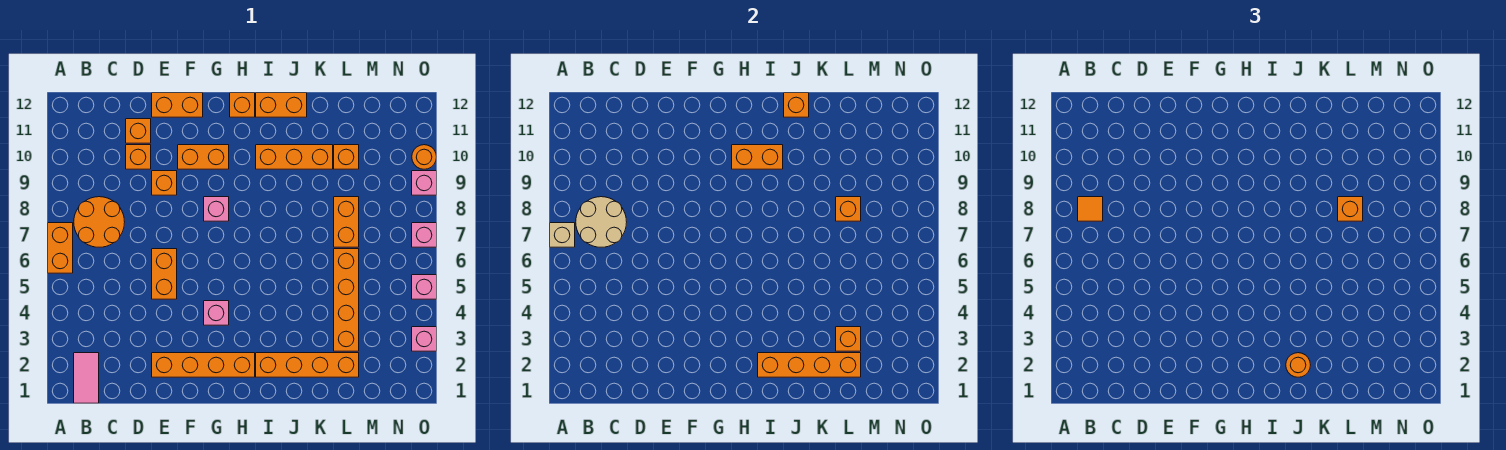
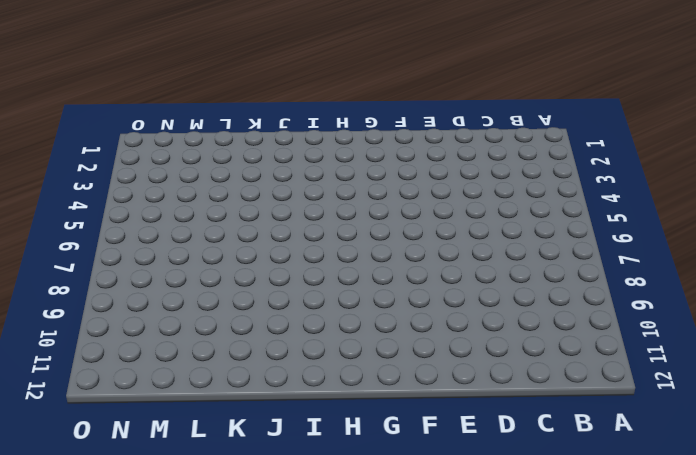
none -> orange brick A6:A7 level 1
none -> pink tile B1:B2 level 1
none -> orange round brick B7:C8 level 1
none -> orange brick D10 level 1

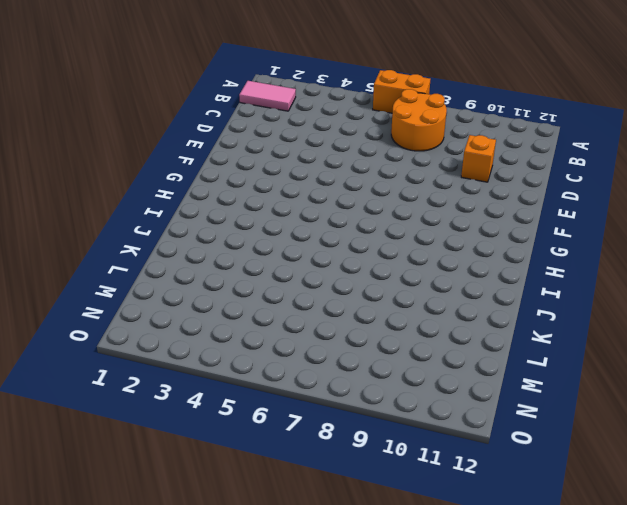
none -> orange brick D11 level 1
none -> orange brick E2:H2 level 1
none -> orange brick E5:E6 level 1
none -> orange brick E9 level 1

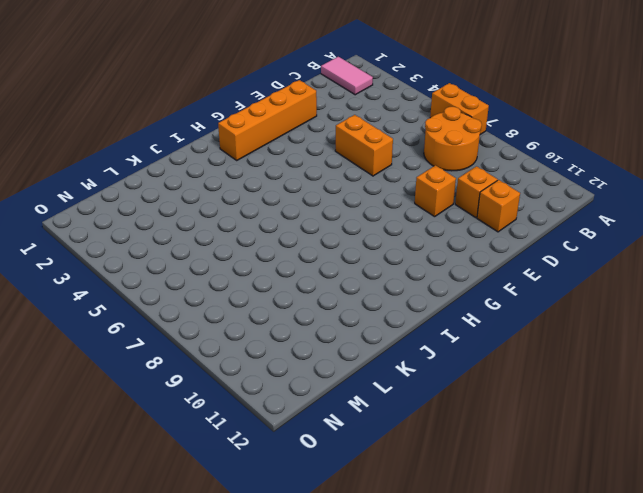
none -> orange brick E12:F12 level 1
none -> orange brick F10:G10 level 1
none -> pink brick G4 level 1
none -> pink brick G8 level 1

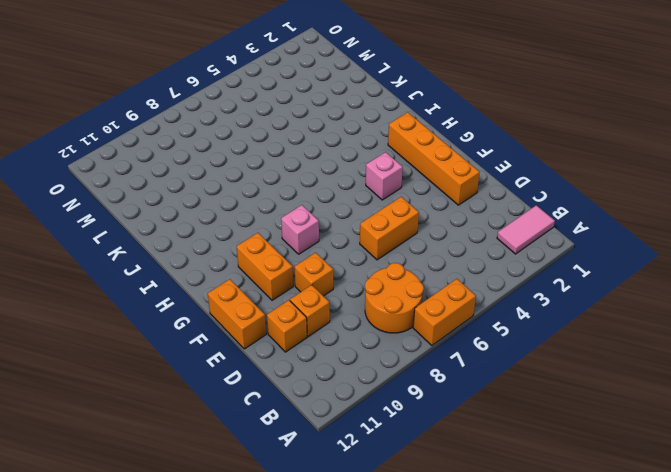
none -> orange brick H12 level 1
none -> orange brick I2:L2 level 1
none -> orange brick I10:K10 level 1
none -> orange brick I12:J12 level 1

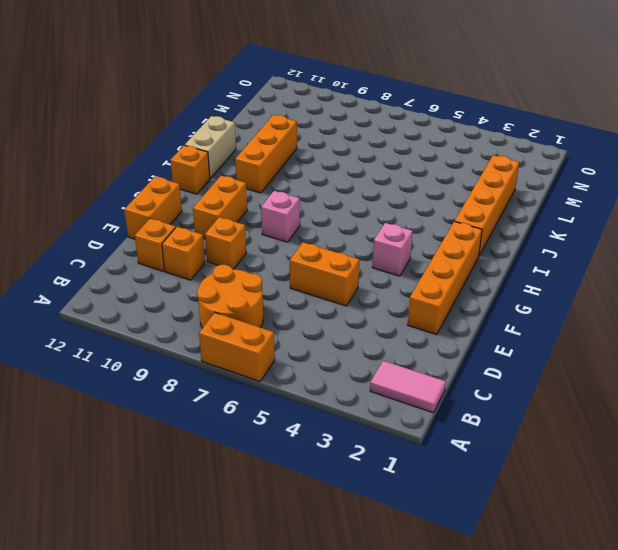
tan brick I12:J12 level 1 -> orange brick I12:J12 level 1
none -> orange brick L3:L6 level 1
none -> orange brick L7:L8 level 1
none -> orange brick L10 level 1
none -> pink brick O3 level 1

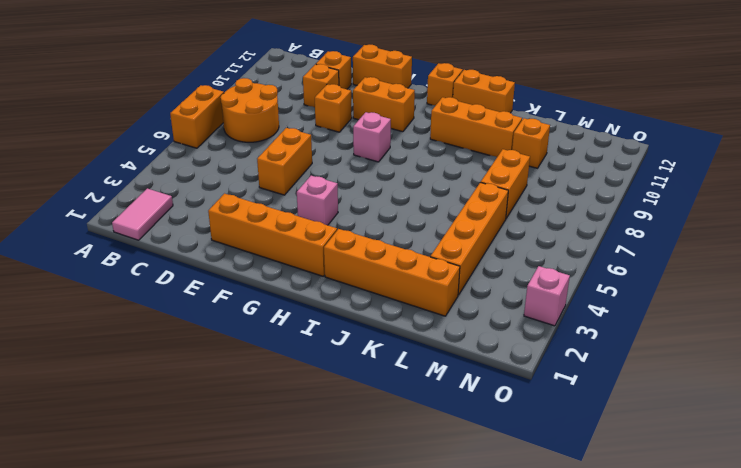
none -> pink brick O5 level 1
none -> pink brick O7 level 1
none -> pink brick O9 level 1
none -> orange round brick O10 level 1

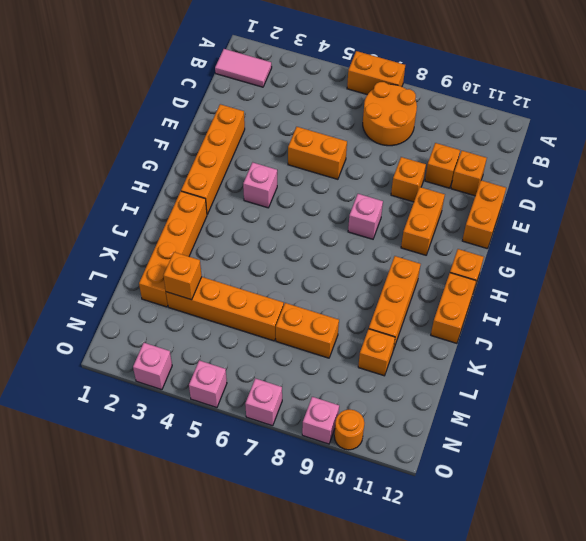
none -> tan brick A7 level 2
none -> tan round brick B7:C8 level 2
none -> orange brick H10:I10 level 2
none -> orange brick I2:L2 level 2

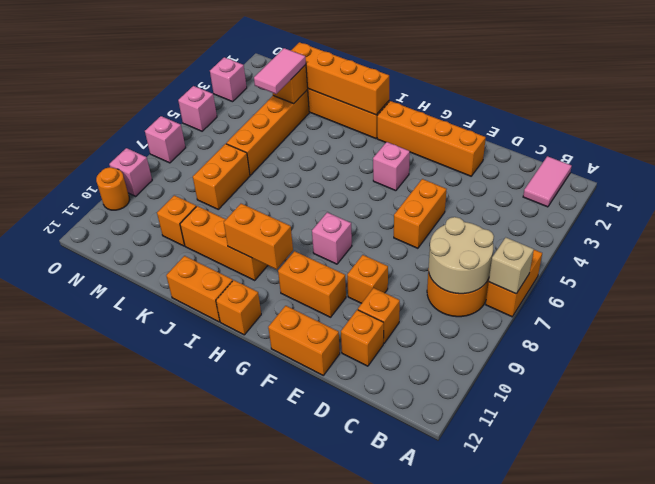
pink tile L3:L4 level 3 -> none
none -> orange brick J12 level 2
none -> orange brick L8 level 2
none -> orange tile B8 level 3
none -> orange round brick J2 level 3

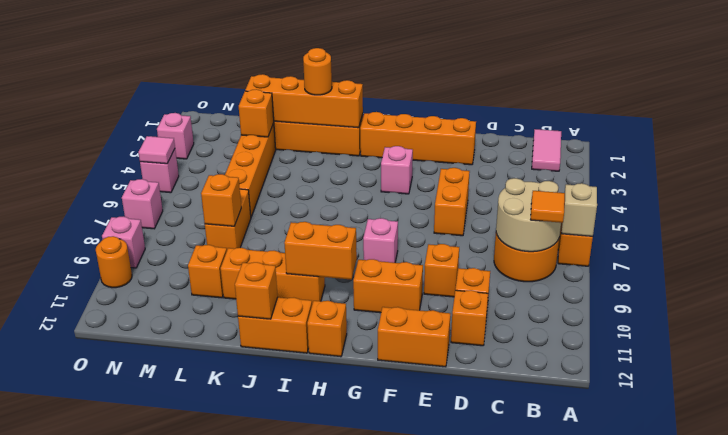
pink tile O5 level 2 -> none
none -> orange brick L8 level 3

